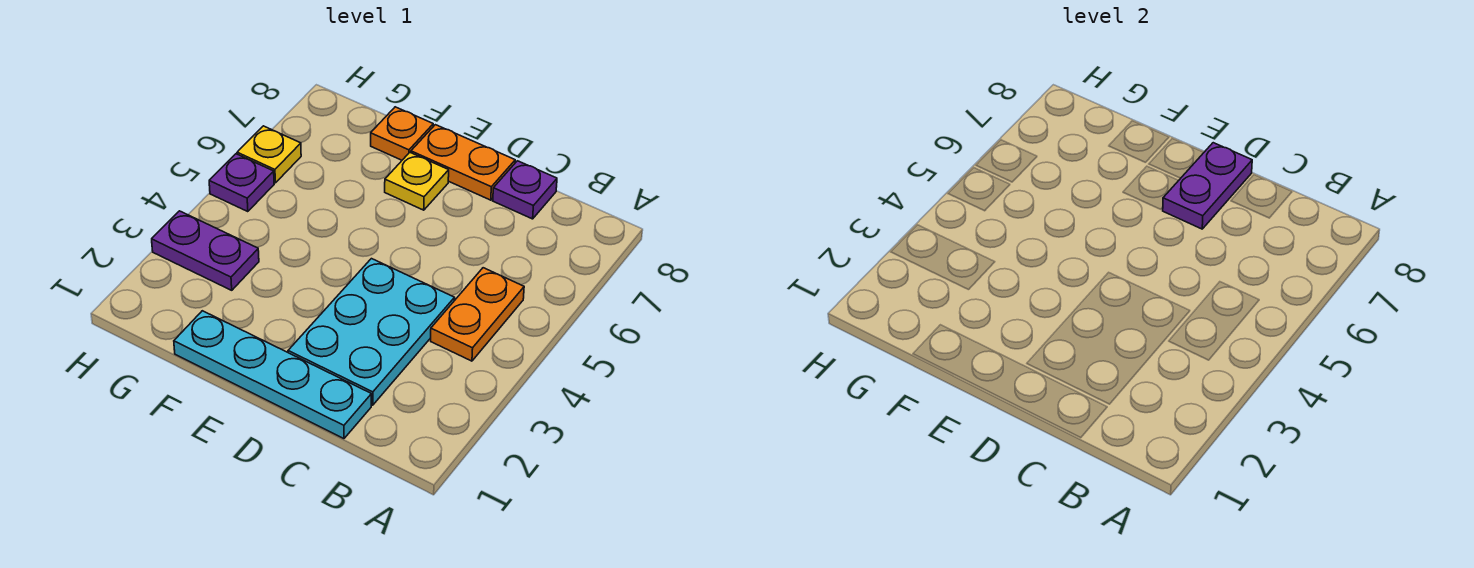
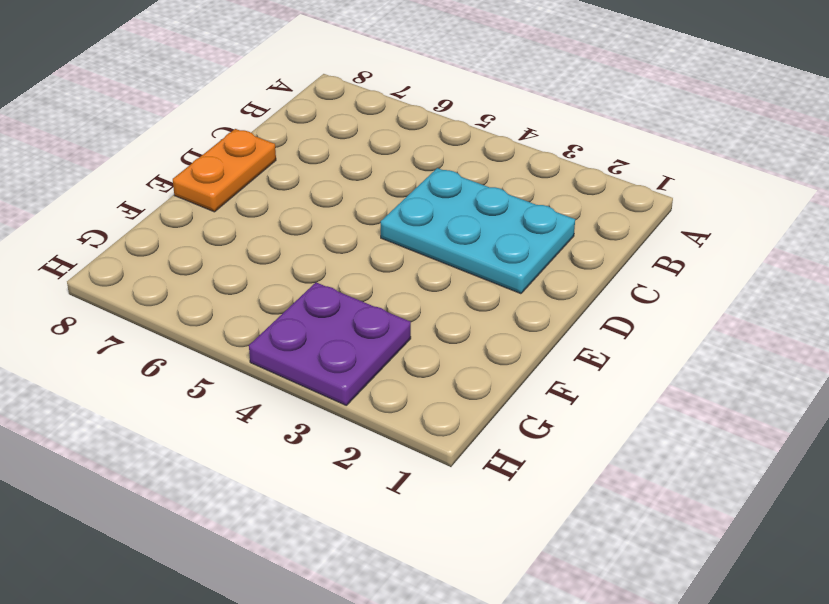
purple plate G3:H4 level 1 -> purple plate G3:H3 level 1
none -> orange plate B4:B5 level 1
none -> cyan plate C1:F1 level 1

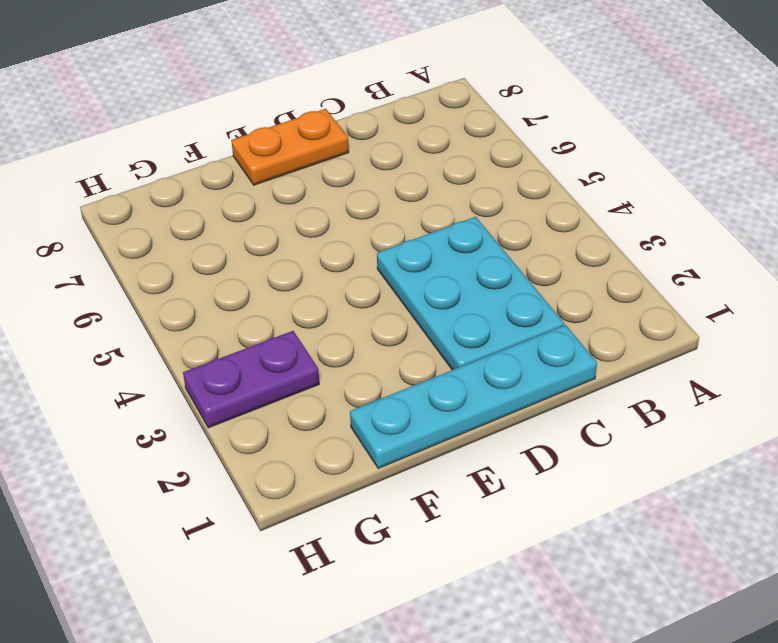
none -> orange plate B4:B5 level 1
none -> purple plate C8 level 1

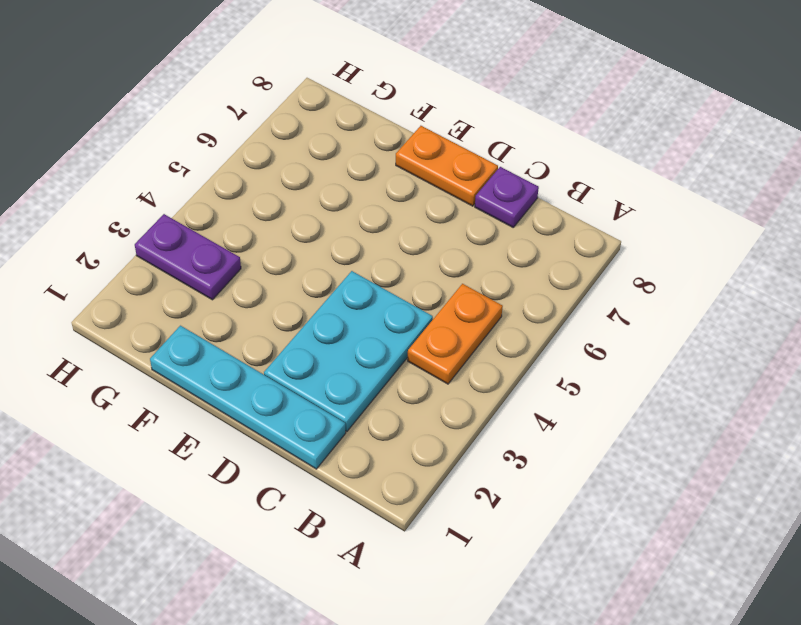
none -> yellow plate E7 level 1
none -> orange plate F8 level 1

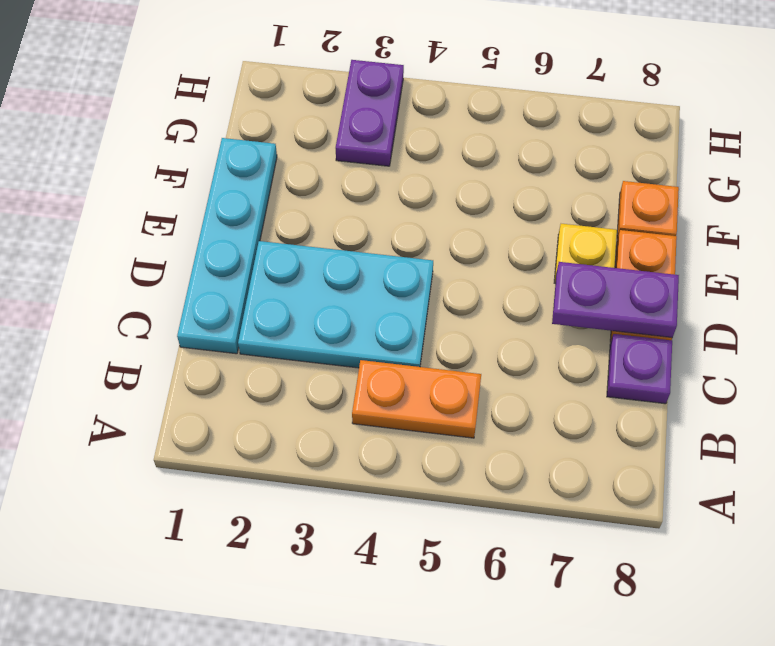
none -> purple plate H5 level 1
none -> yellow plate H6 level 1

